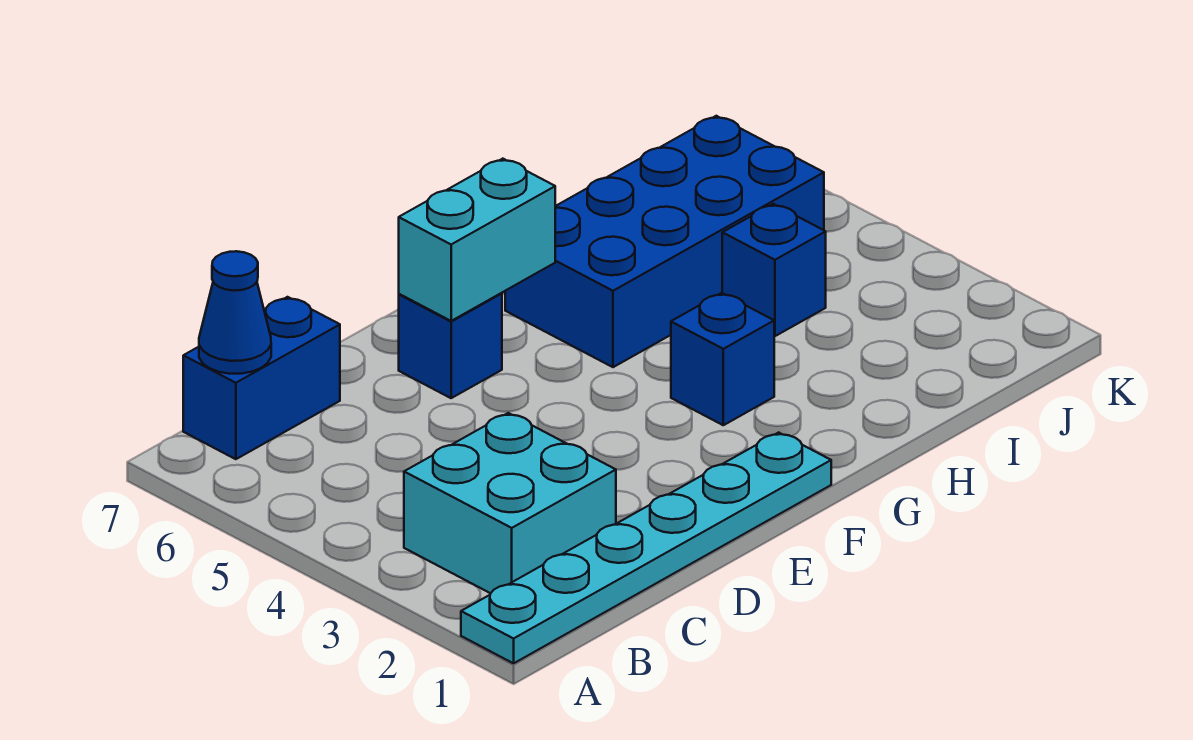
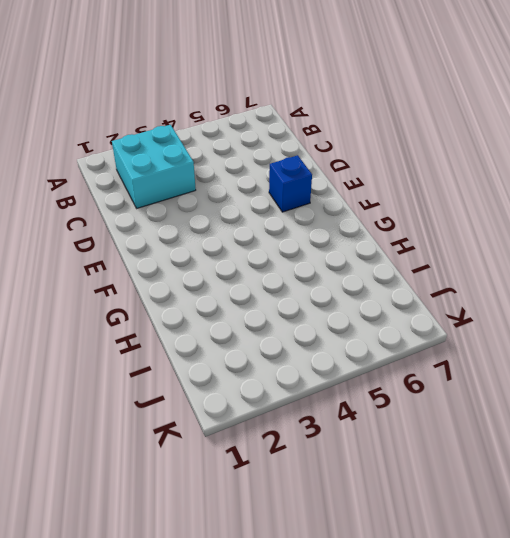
none -> cyan plate A1:F1 level 1
none -> blue brick B7:C7 level 1

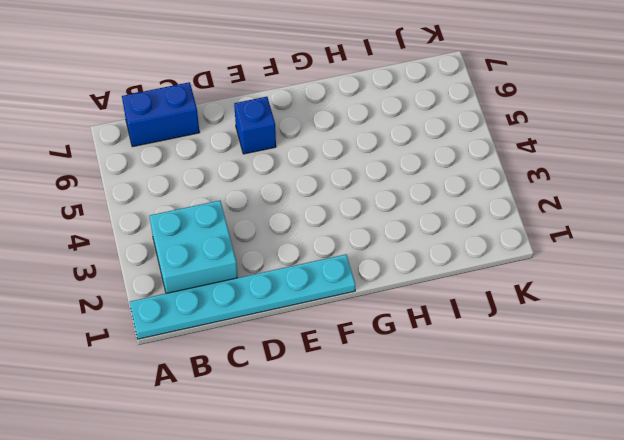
none -> blue brick G3 level 1
none -> blue brick G5:J6 level 1

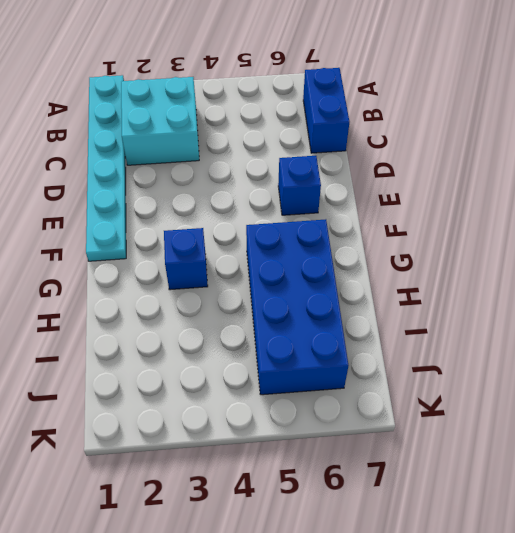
none -> blue brick I4 level 1
none -> blue cone B7 level 2

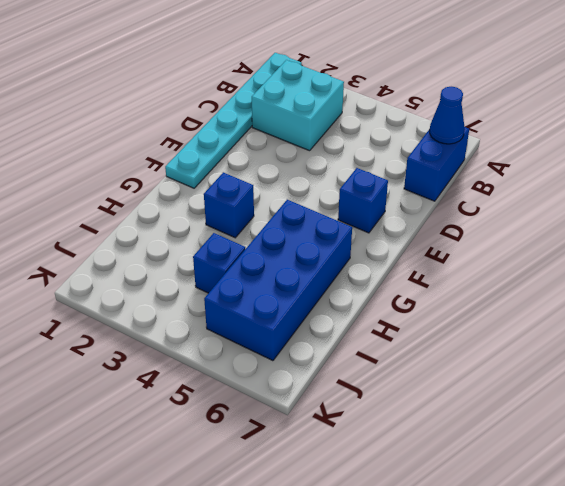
none -> cyan brick E6:F6 level 2

